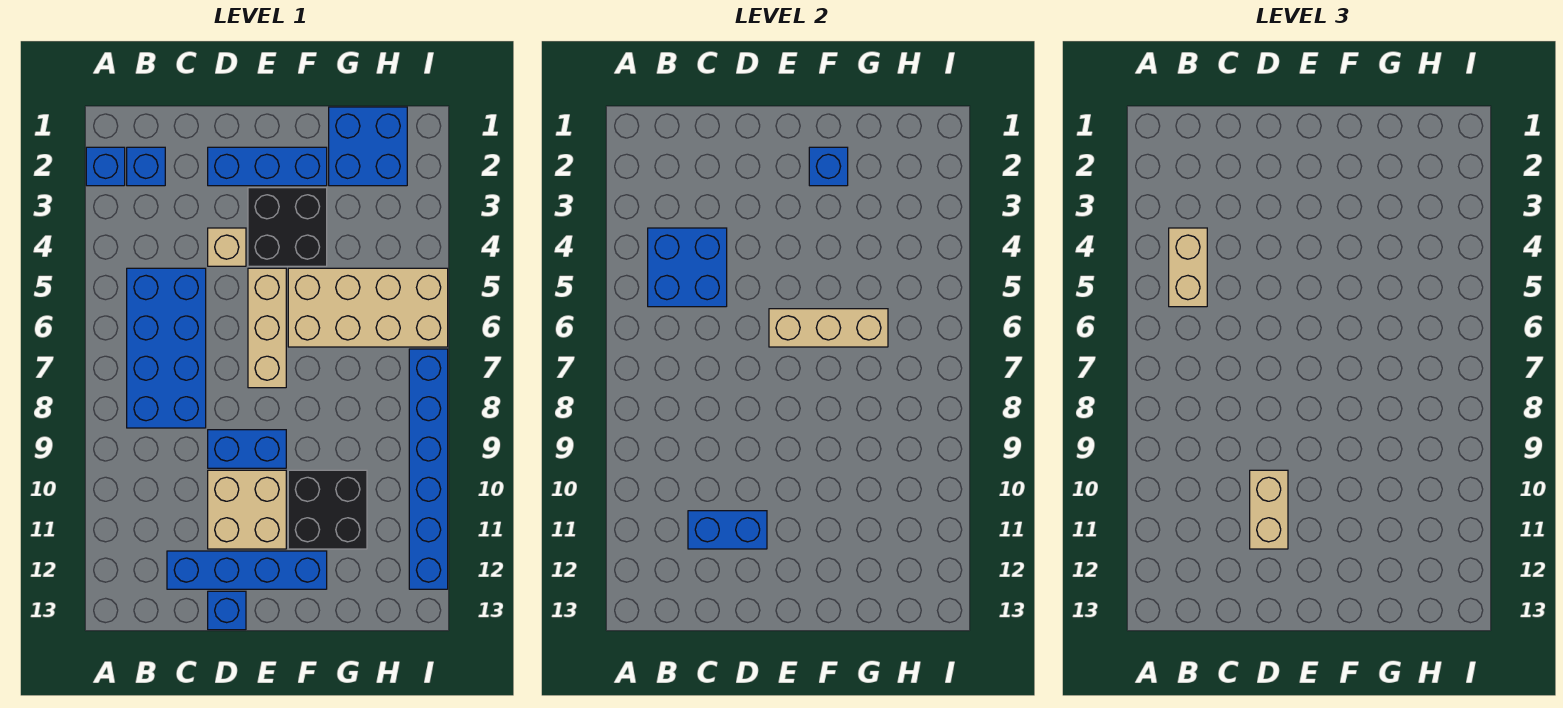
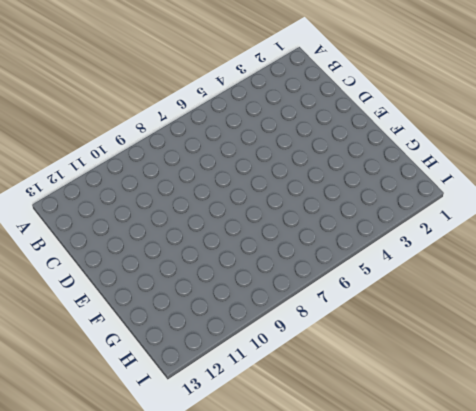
none -> blue brick A2 level 1
none -> blue brick B2 level 1
none -> blue brick B5:C8 level 1

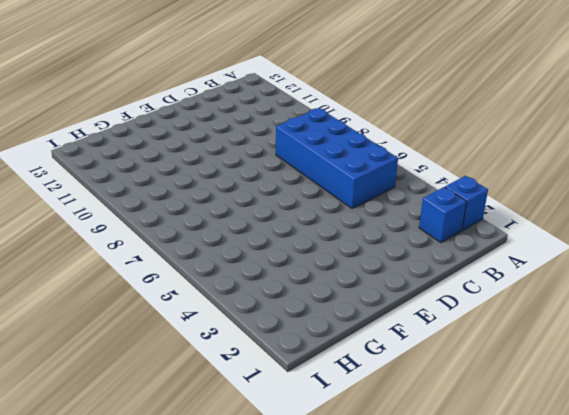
none -> blue brick C12:F12 level 1
none -> blue brick D2:F2 level 1
none -> tan brick D4 level 1

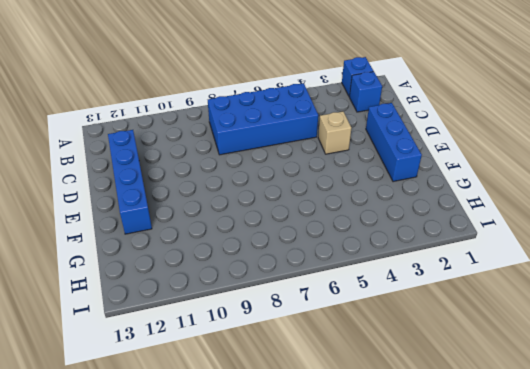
none -> blue brick D9:E9 level 1
none -> tan brick D10:E11 level 1
none -> blue brick D13 level 1

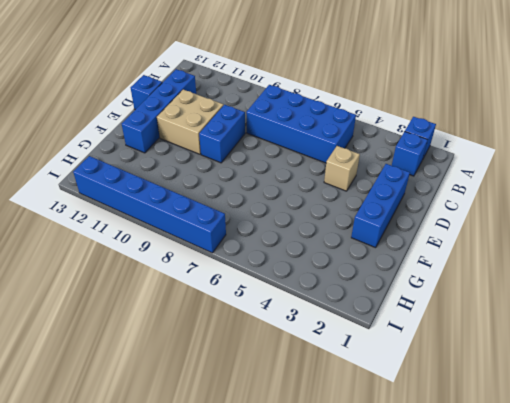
none -> black brick E3:F4 level 1
none -> tan brick E5:E7 level 1
none -> tan brick F5:I6 level 1

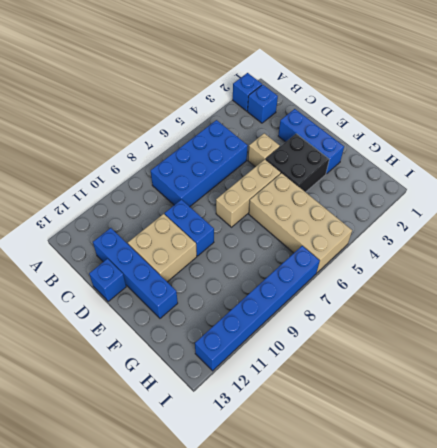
none -> black brick F10:G11 level 1
none -> blue brick G1:H2 level 1
none -> blue brick B4:C5 level 2

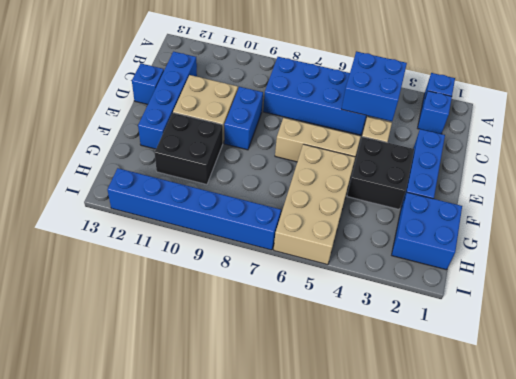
none -> blue brick C11:D11 level 2
none -> tan brick E6:G6 level 2
none -> blue brick F2 level 2

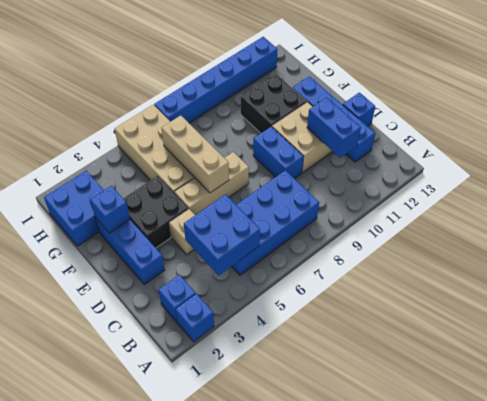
none -> tan brick B4:B5 level 3
none -> tan brick D10:D11 level 3

